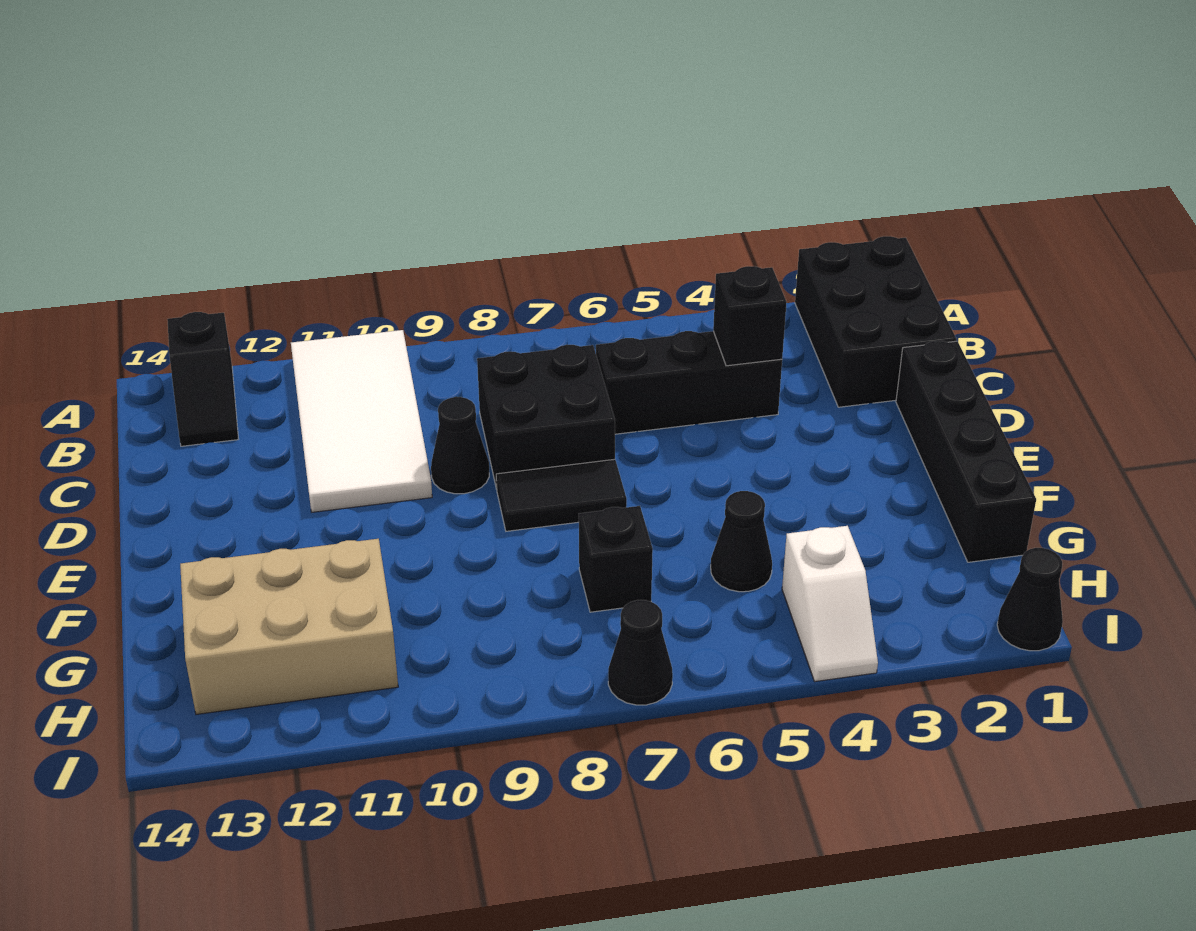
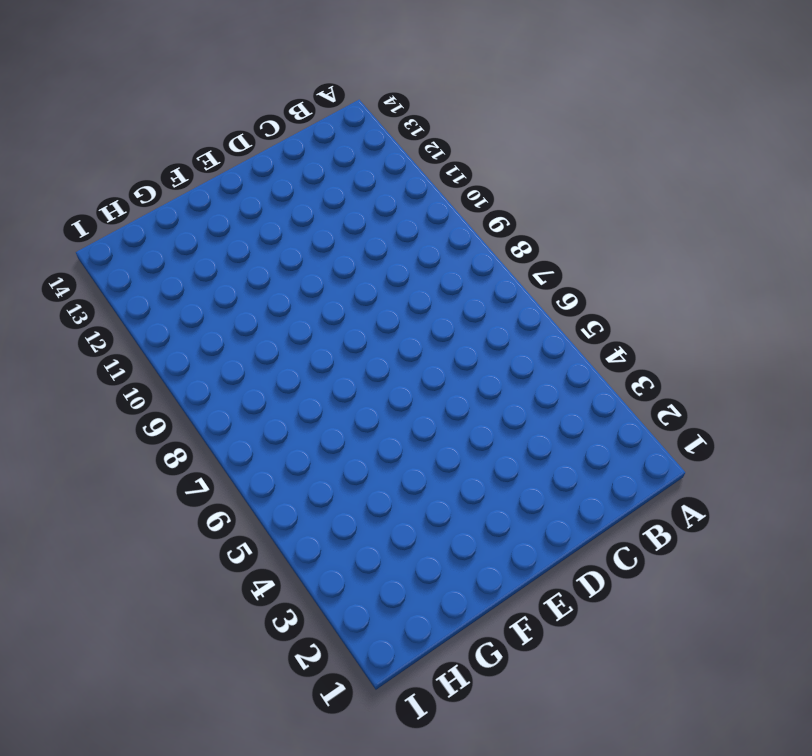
none -> black brick A1:C2 level 1
none -> white tile A10:D11 level 1
none -> black slope A13:B13 level 1 top A

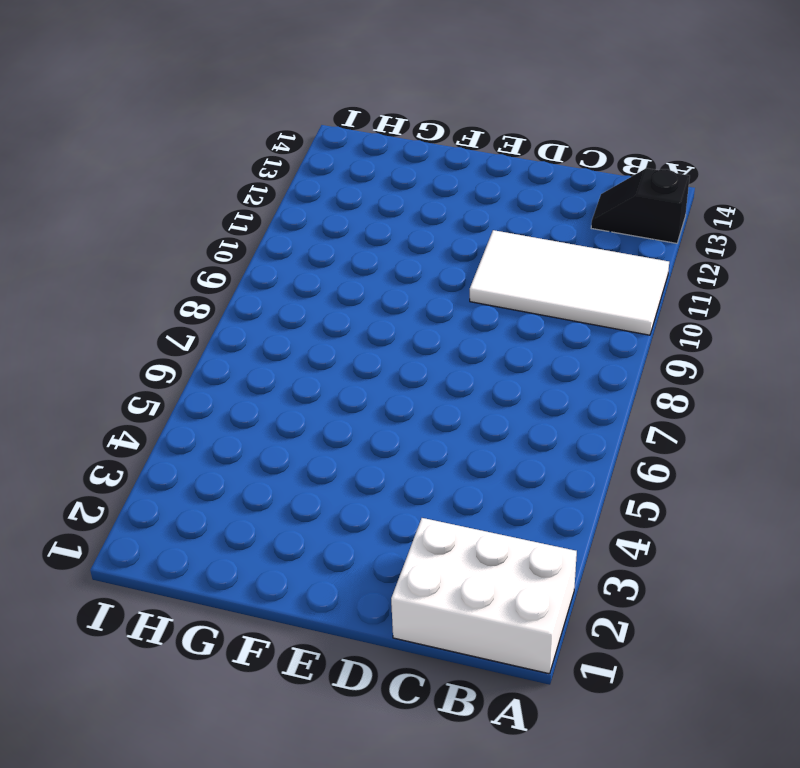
white brick A1:C2 level 1 -> black brick A1:C2 level 1
none -> black brick C4:C6 level 1
none -> black brick C7:D8 level 1
none -> black brick D1:G1 level 1

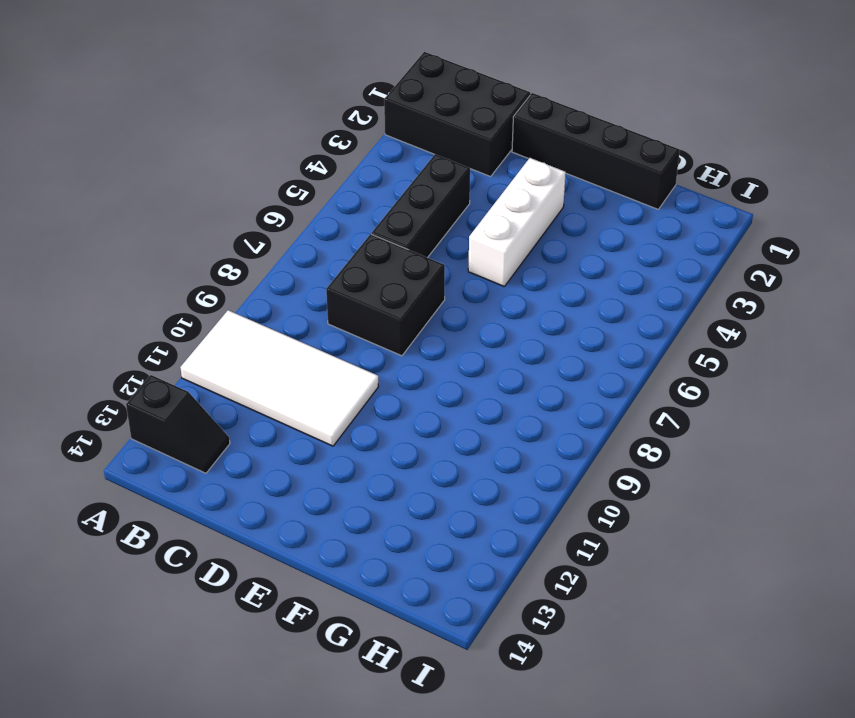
white brick E3:E5 level 1 -> none
none -> black cone D9 level 1
none -> black tile E7:E8 level 1
none -> black cone G5 level 1

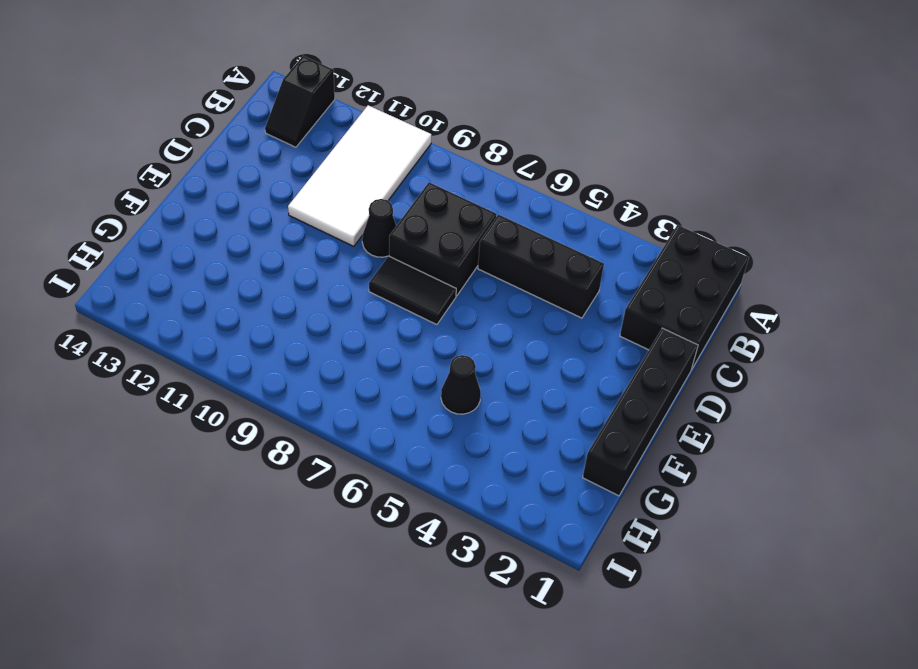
none -> black brick G7 level 1
none -> tan brick G11:H13 level 1
none -> white slope H4:I4 level 1 top H

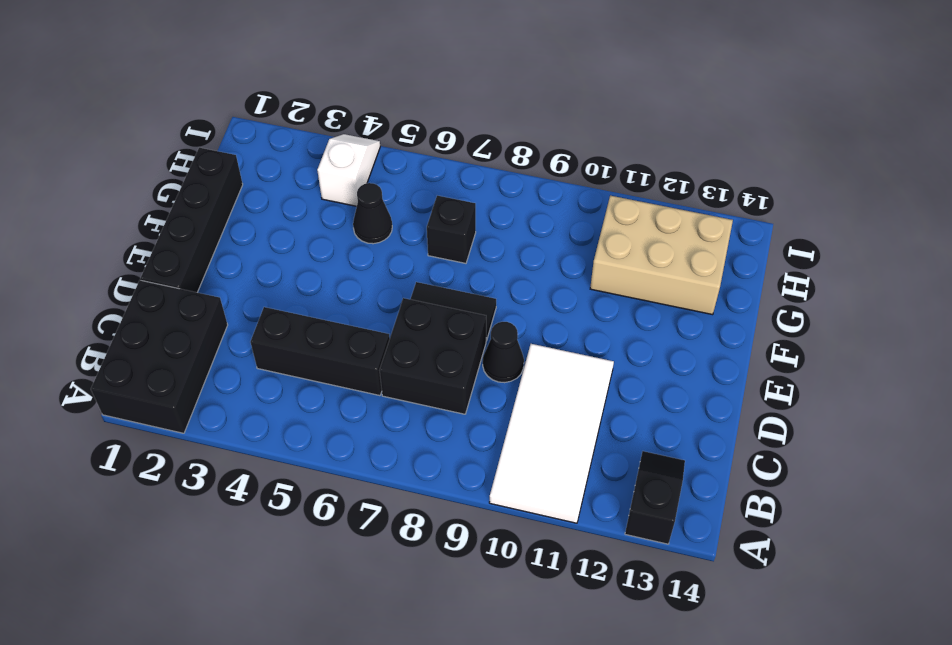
none -> black cone I1 level 1
none -> black cone I7 level 1
none -> black brick C4 level 2

